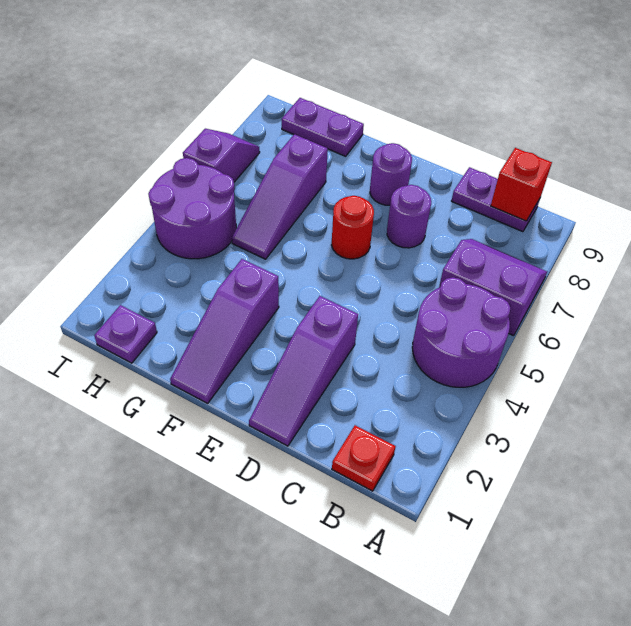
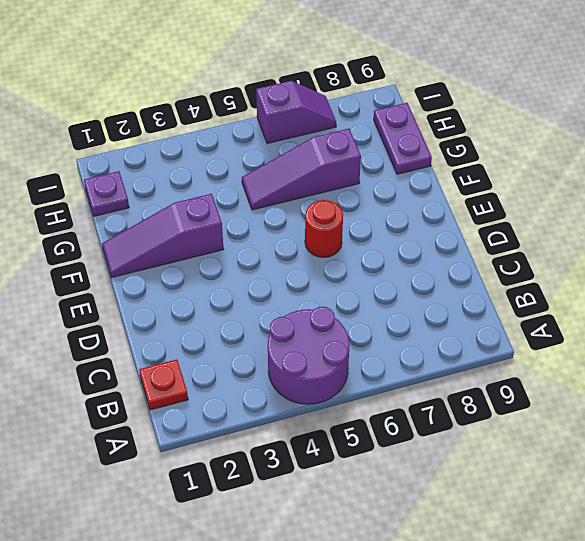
none -> purple slope A6:B7 level 1 top 6
none -> purple plate B9:C9 level 1
none -> purple slope D1:D3 level 1 top 3

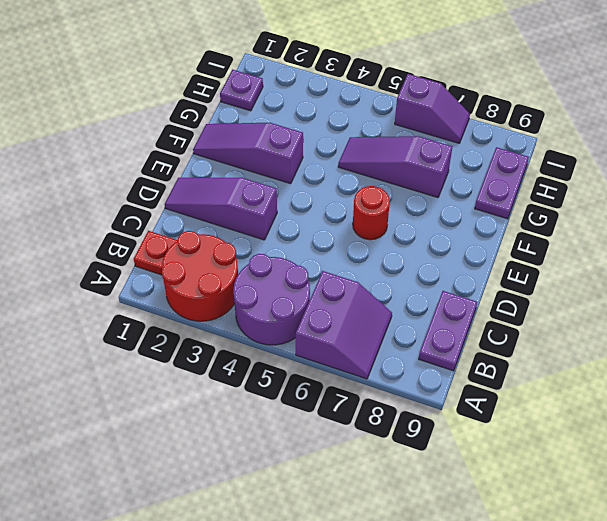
red round brick A2:B3 level 1 -> none
none -> purple round brick D7 level 1
none -> purple round brick E8 level 1
none -> purple round brick H4:I5 level 1

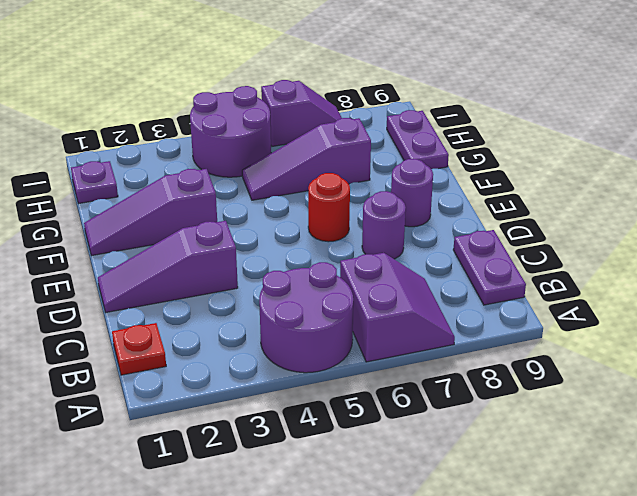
none -> red brick B9 level 2

